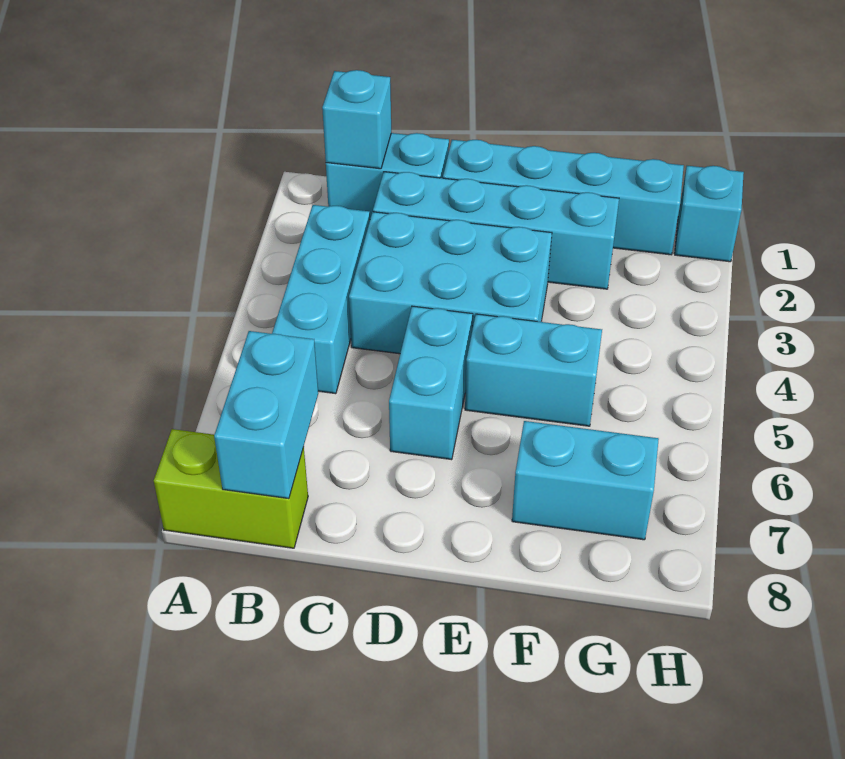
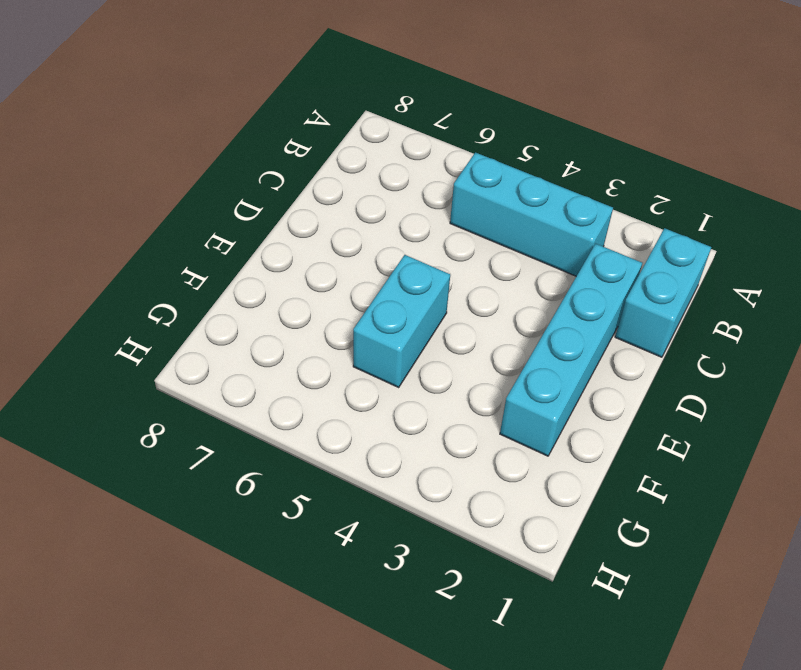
none -> lime brick A8:B8 level 1
none -> cyan brick C3:E4 level 1
none -> cyan brick D1:G1 level 1

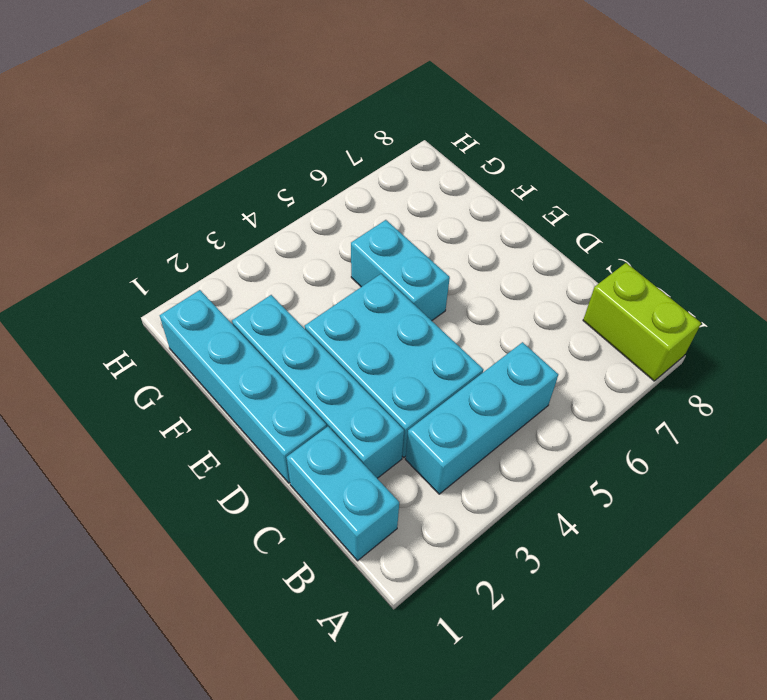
none -> cyan brick D5:D6 level 1
none -> cyan brick F7:G7 level 1
none -> cyan brick H1 level 1

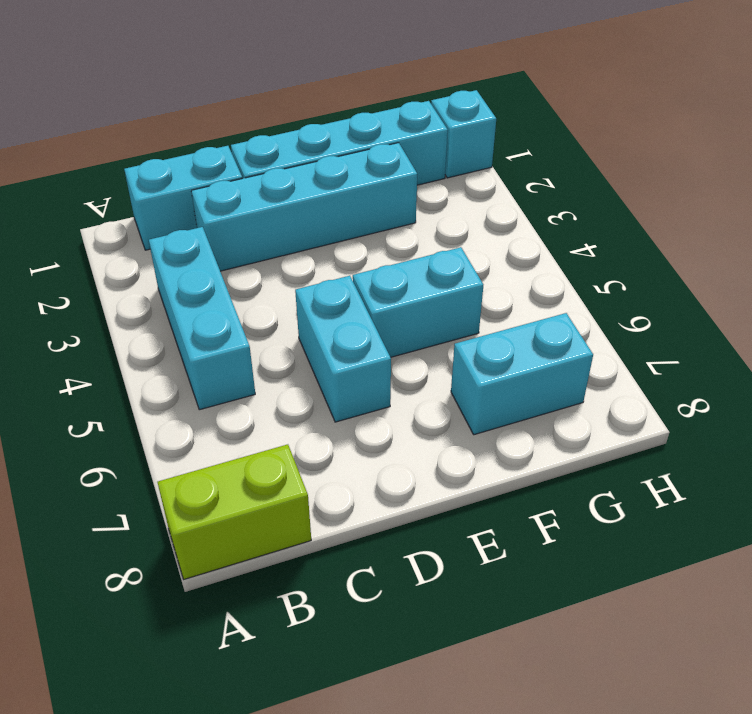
none -> cyan brick C3:E4 level 1
none -> cyan brick B1 level 2
none -> cyan brick B7:B8 level 2

